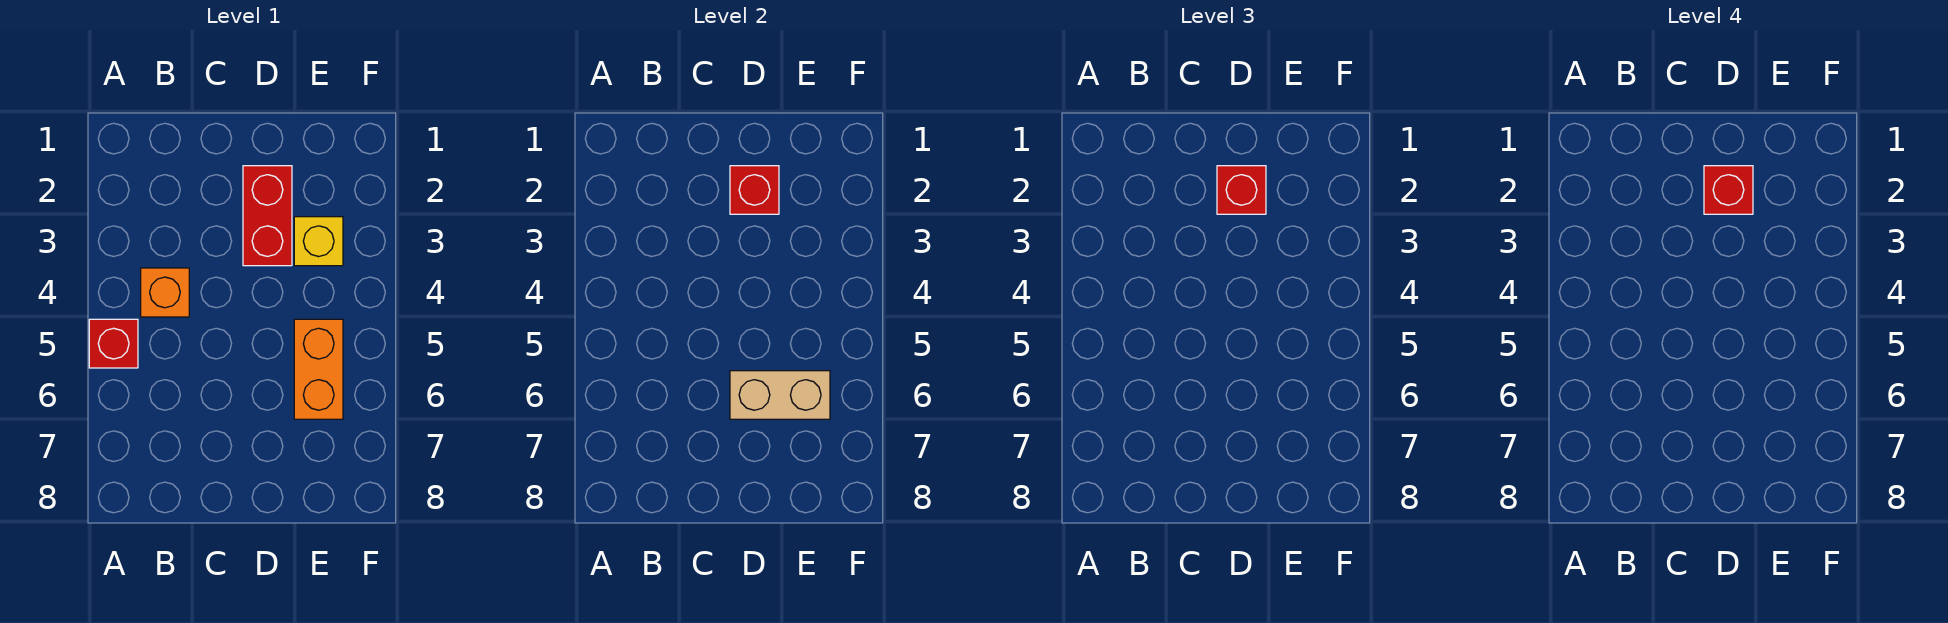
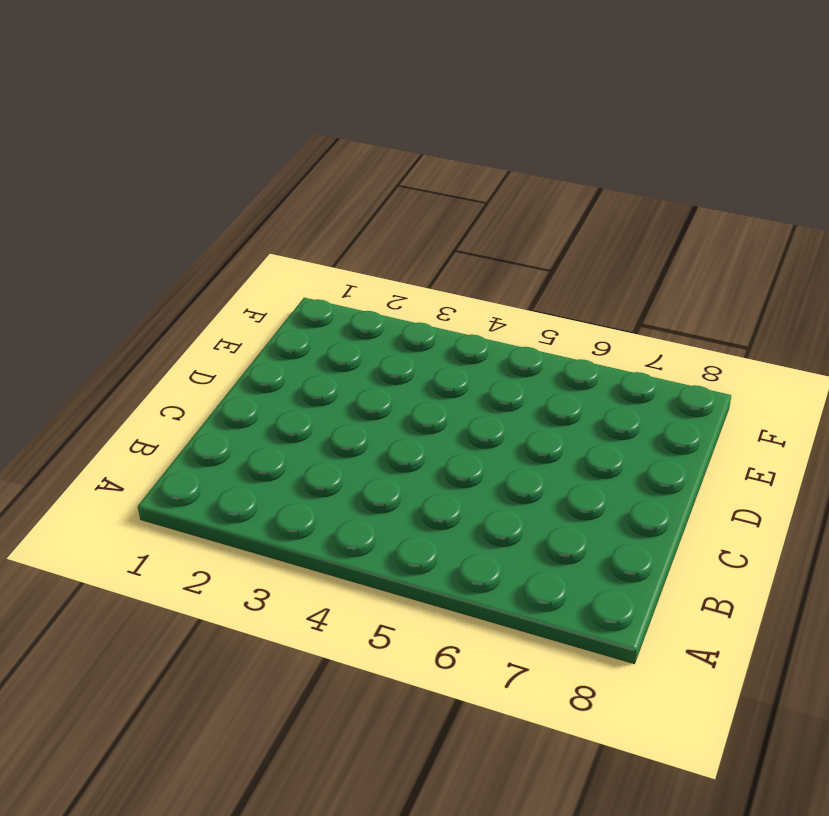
none -> red brick A5 level 1
none -> orange brick B4 level 1

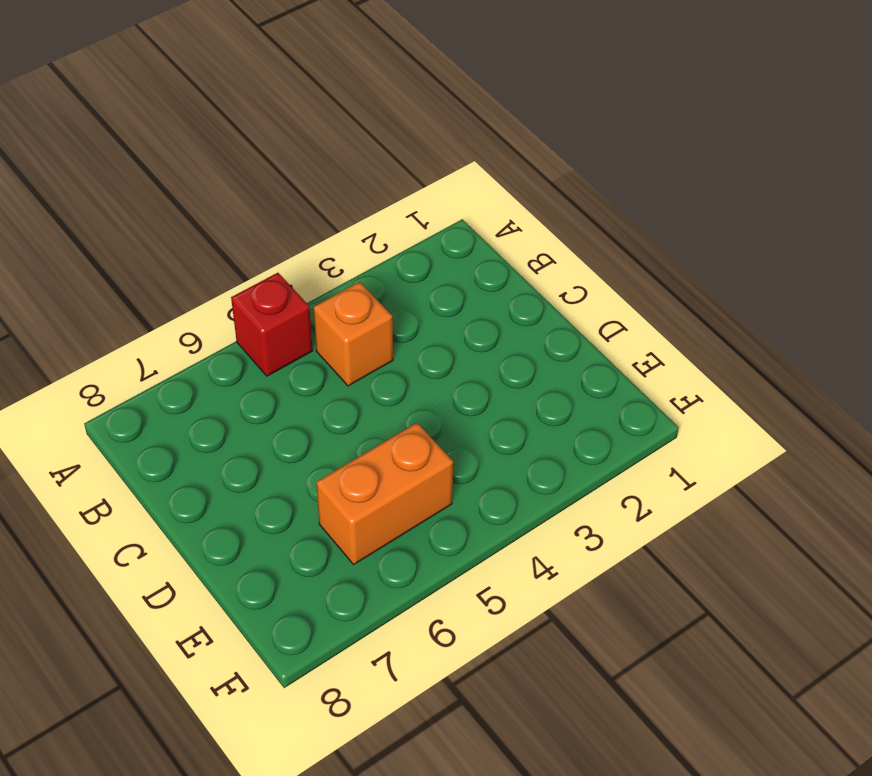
none -> red brick D2:D3 level 1
none -> yellow brick E3 level 1

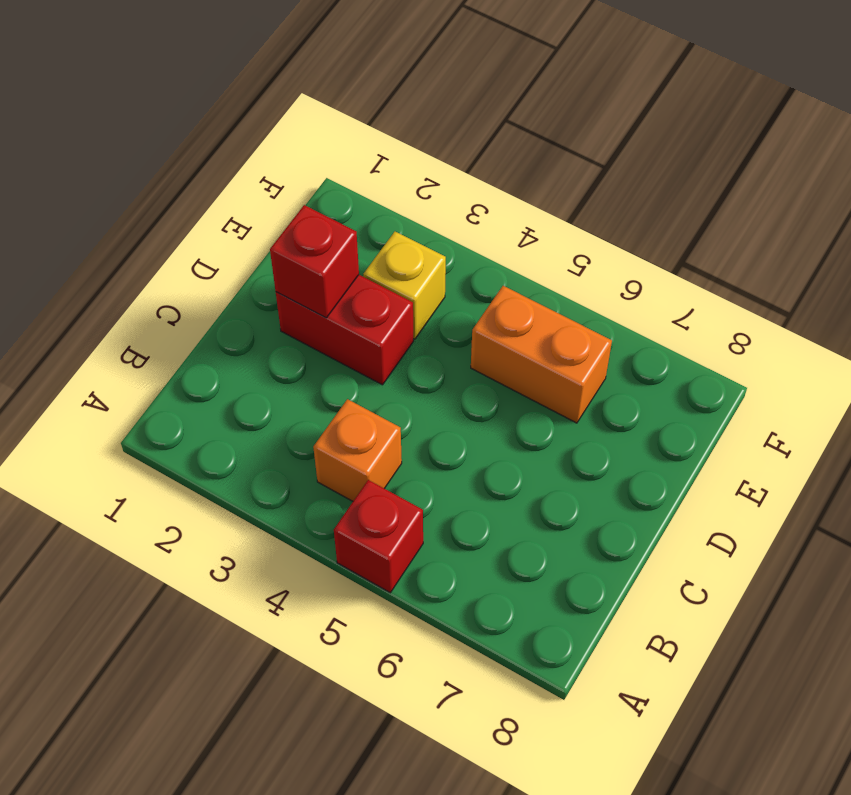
none -> tan brick D6:E6 level 2
none -> red brick D2 level 3

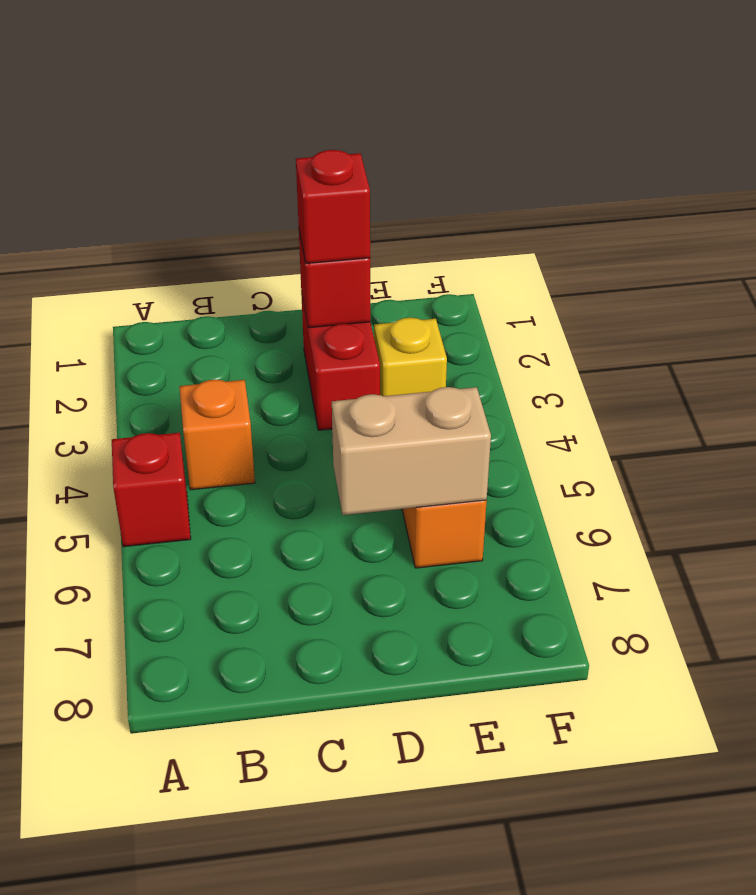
none -> red brick D2 level 4

